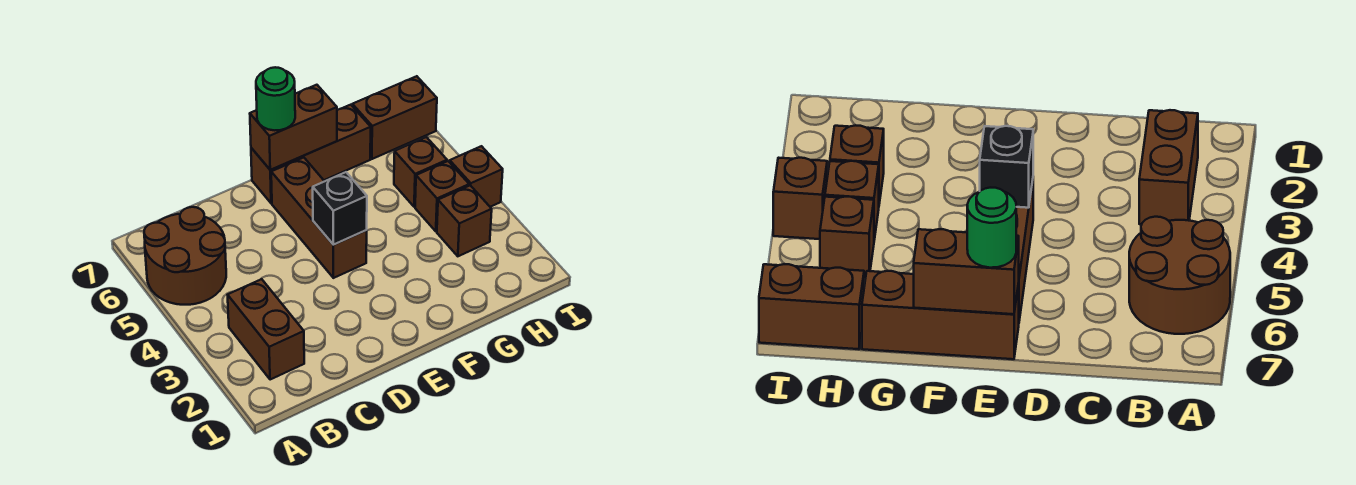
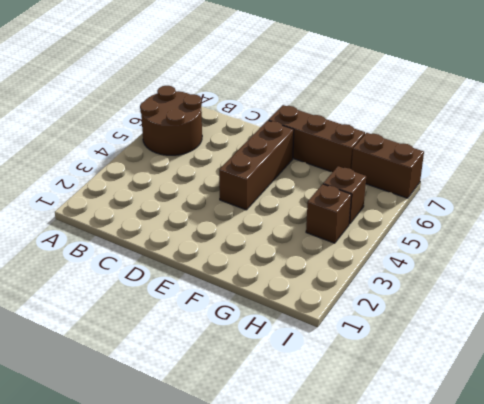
none -> brown brick B2:B3 level 1
none -> brown brick H3 level 1
none -> brown brick I4 level 1

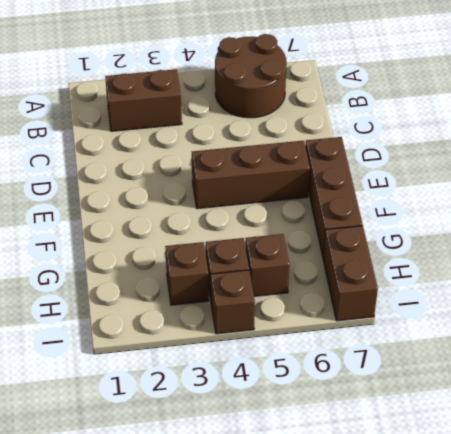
none -> black brick E4 level 2
none -> brown brick E7:F7 level 2
none -> green round brick E7 level 3

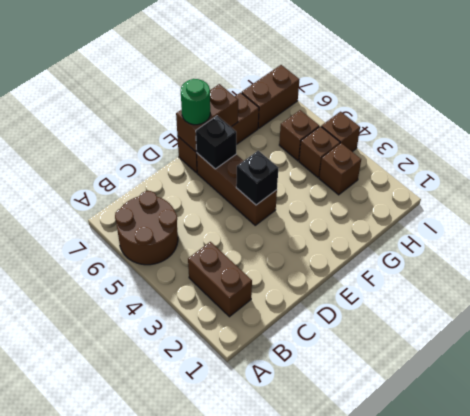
black brick E6 level 2 -> none

